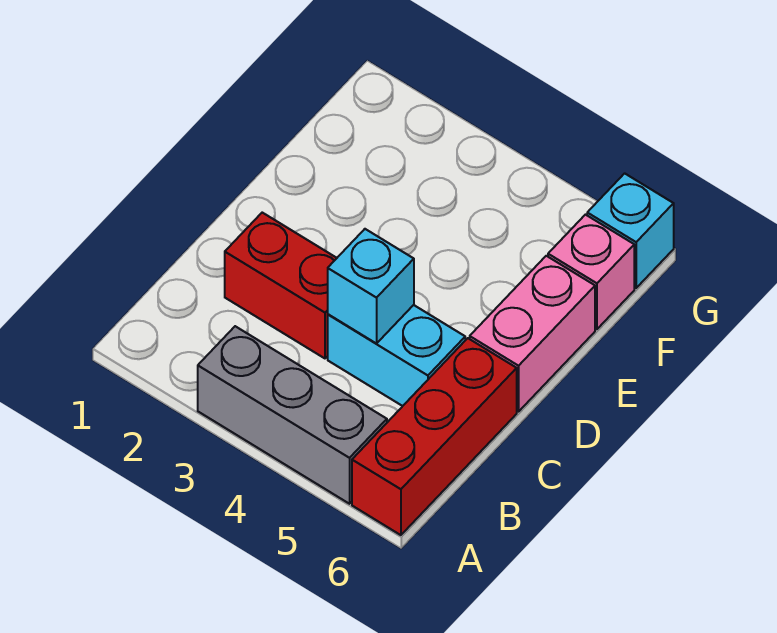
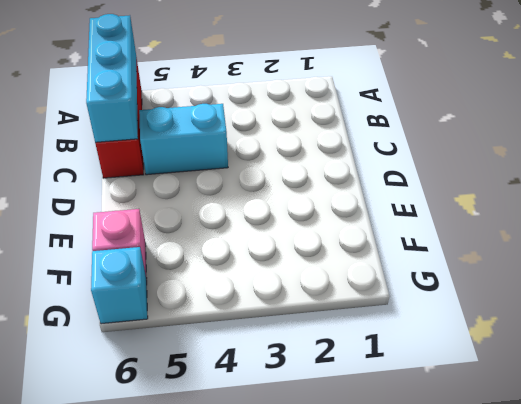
cyan brick A6:C6 level 2 -> none
none -> grey brick A3:A5 level 1
none -> red brick C2:C3 level 1

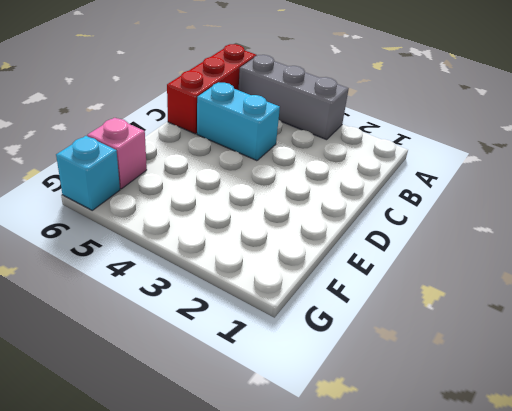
none -> red brick C2:C3 level 1
none -> pink brick D6:E6 level 1

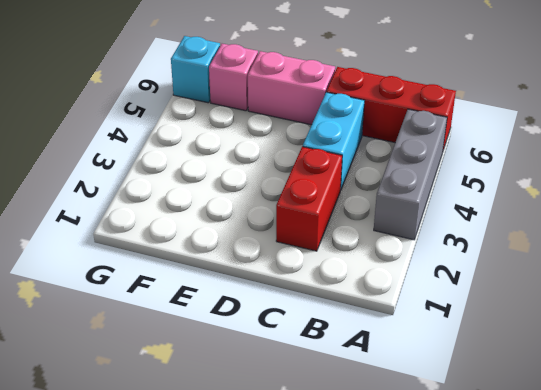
none -> cyan brick C4 level 2

